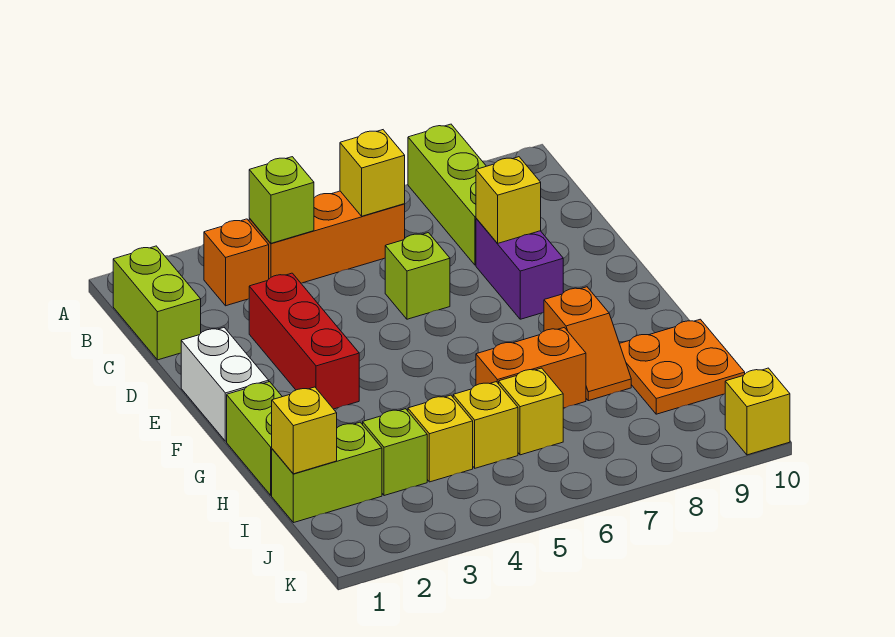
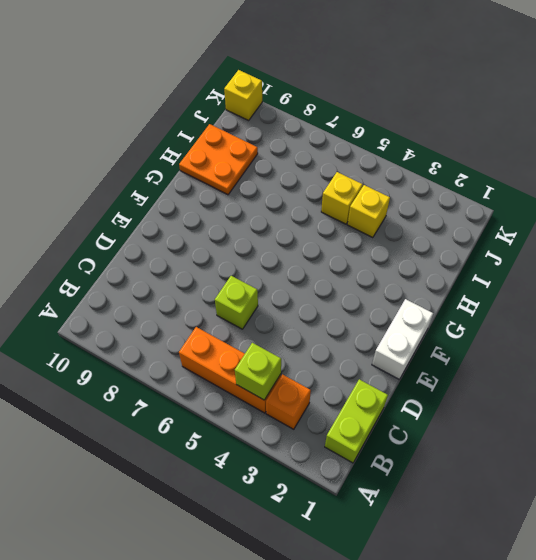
none -> lime brick A8:C8 level 1
none -> red brick D3:F3 level 1
none -> purple brick D8:E8 level 1

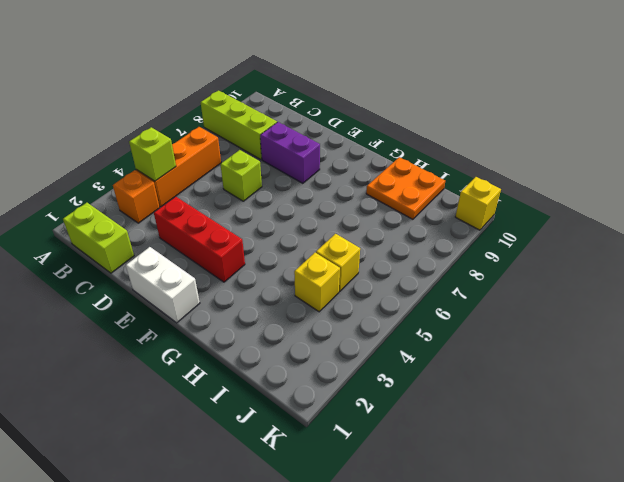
none -> lime brick G1:H1 level 1
none -> orange slope G8:H8 level 1 top G
none -> orange brick H6:H7 level 1

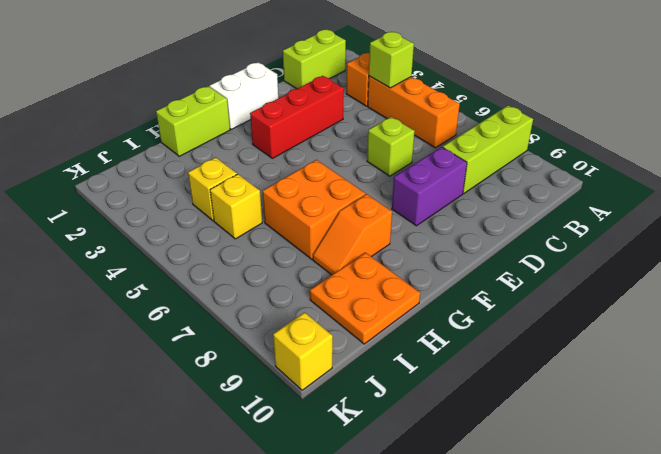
orange brick G6:H7 level 1 -> orange brick H6:H7 level 1
none -> lime brick I1:I2 level 1
none -> lime brick I3 level 1
none -> yellow brick I6 level 1

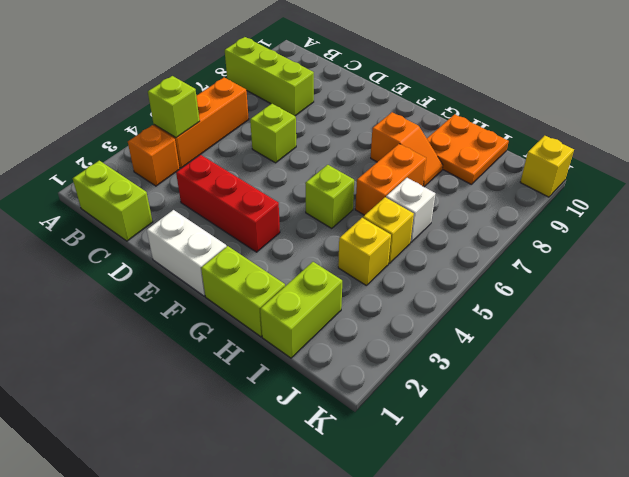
lime brick G5 level 1 -> lime brick I3 level 1
white brick I6 level 1 -> yellow brick I6 level 1
none -> purple brick D8:E8 level 1
none -> yellow brick B6 level 2
none -> yellow brick D8 level 2

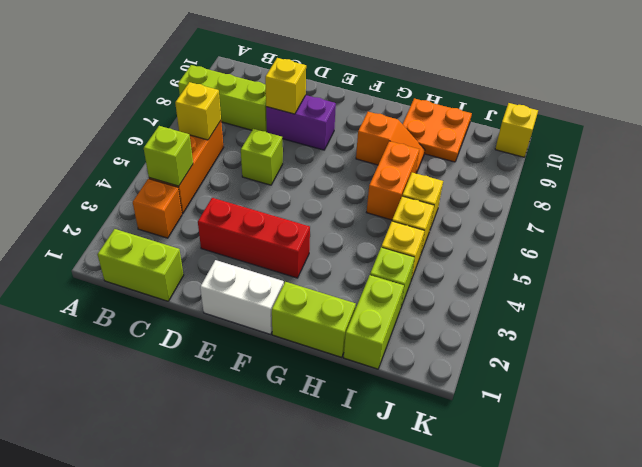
none -> yellow brick I1 level 2

